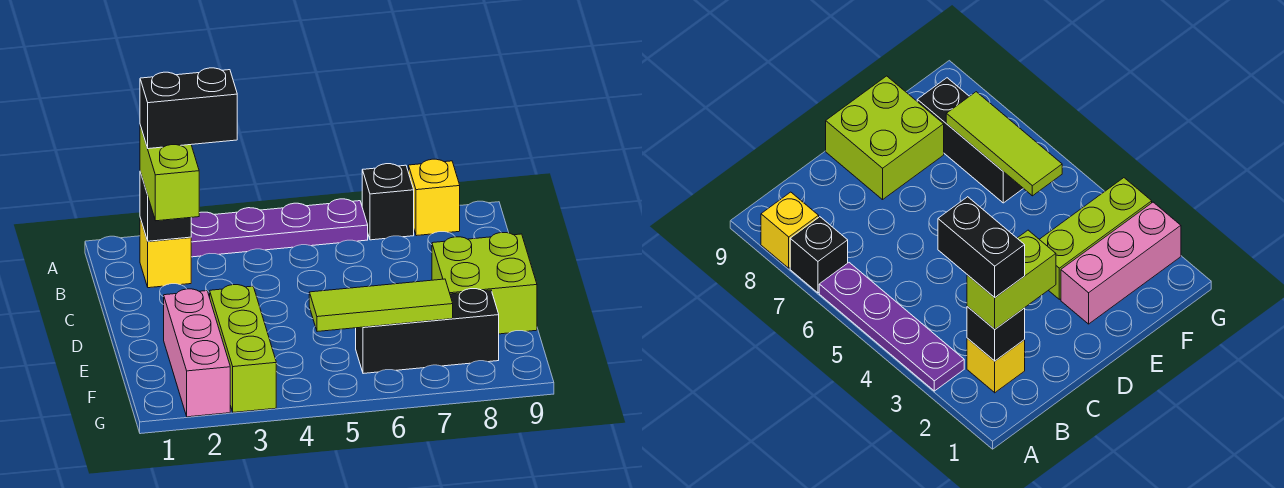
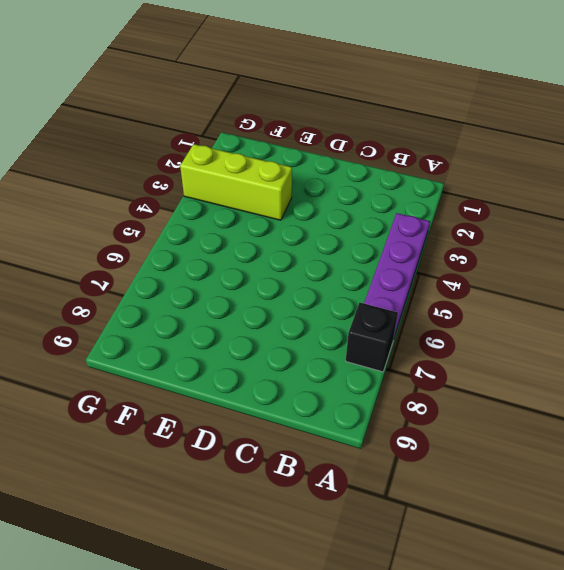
none -> yellow brick A8 level 1
none -> yellow brick B2 level 1
none -> lime brick D8:E9 level 1

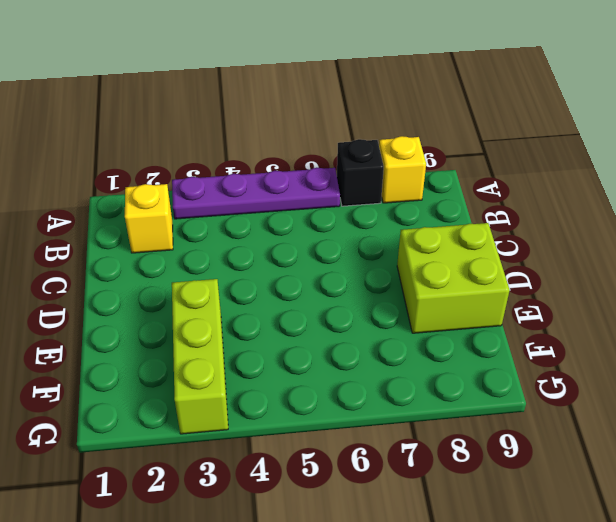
none -> pink brick E2:G2 level 1
none -> black brick F6:F8 level 1
none -> black brick B2 level 2

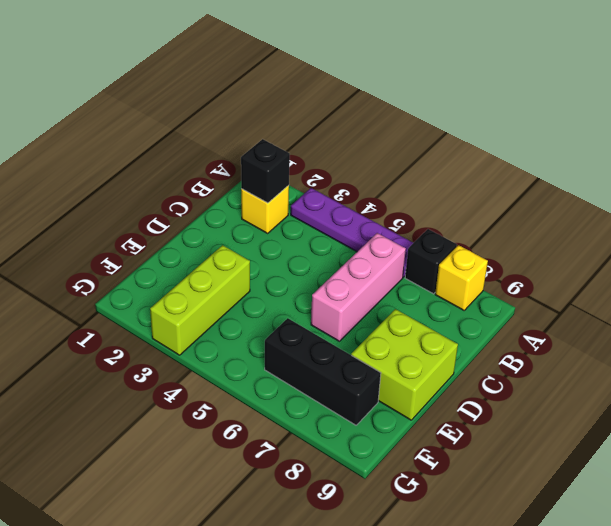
pink brick B6:D6 level 1 -> pink brick E2:G2 level 1
none -> lime tile F5:F7 level 2
none -> lime brick B2:C2 level 3
none -> black brick B2:B3 level 4

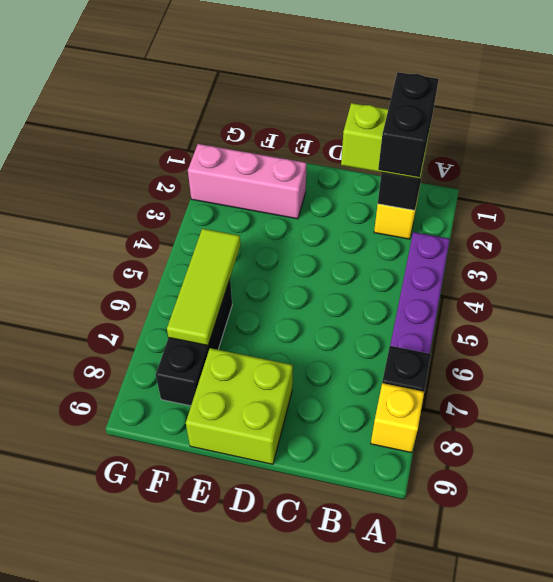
none -> lime brick E3:G3 level 1

